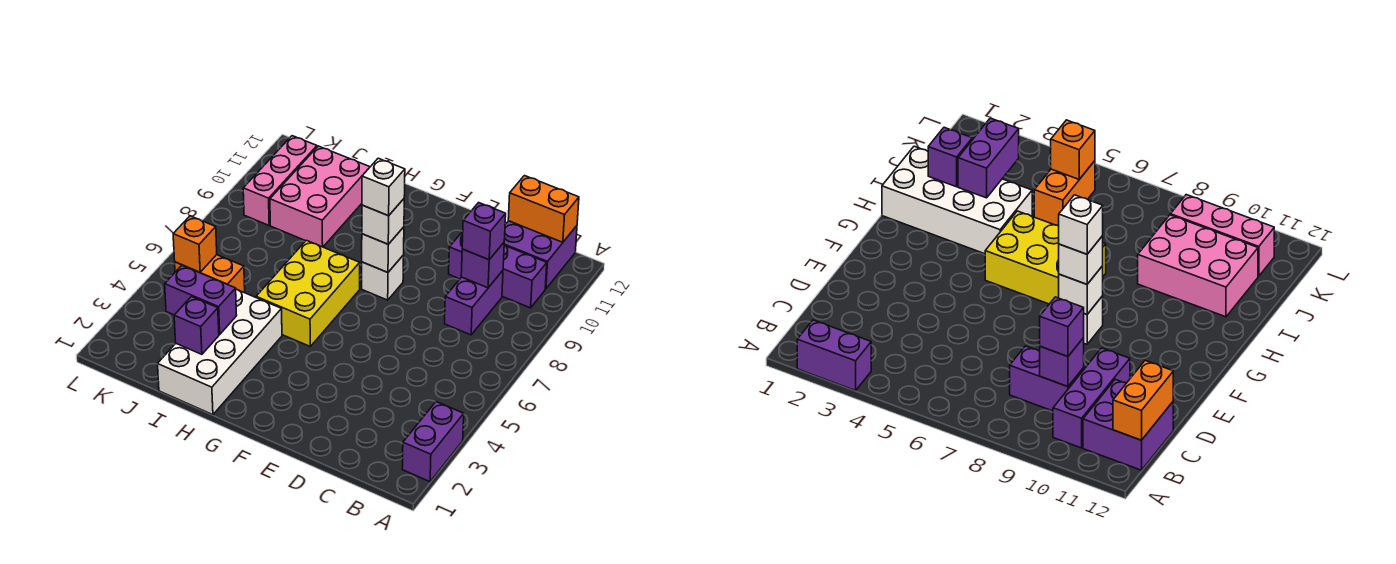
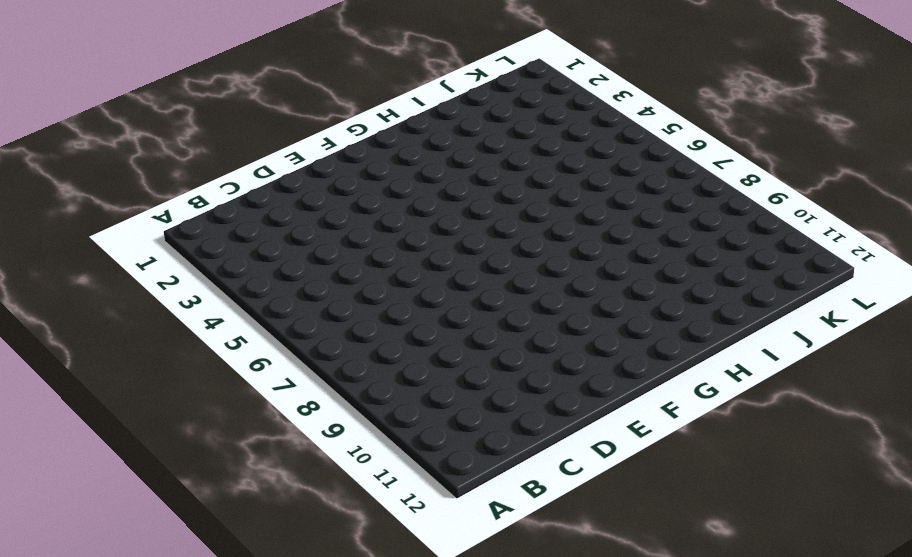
none -> purple brick A2:A3 level 1
none -> purple brick B10:D10 level 1
none -> purple brick B11:C12 level 1

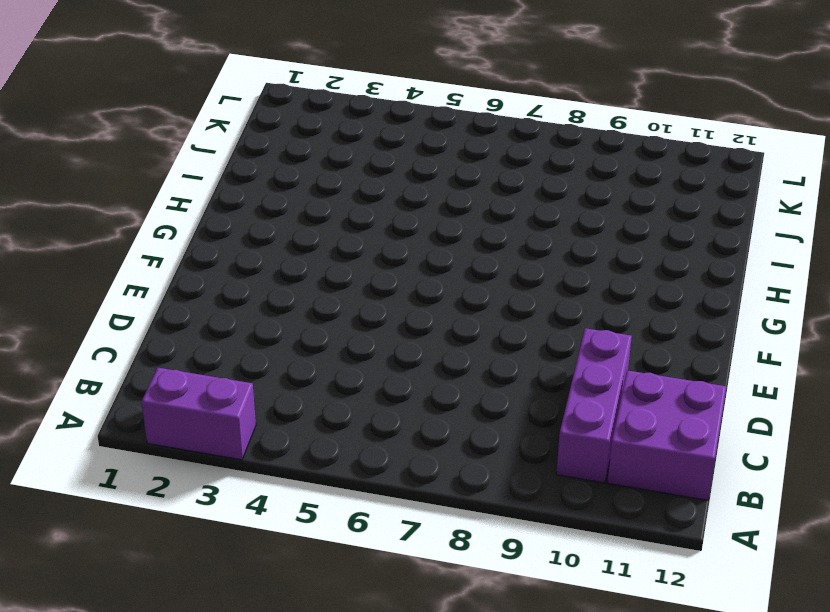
none -> purple brick C8:C9 level 1
none -> white brick F8 level 1
none -> yellow brick G5:H7 level 1

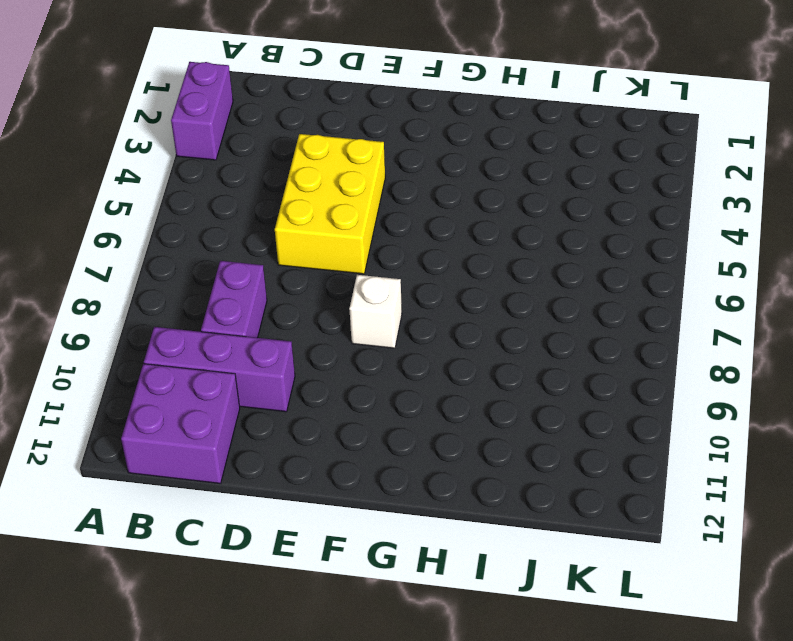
yellow brick D4:E6 level 1 -> yellow brick G5:H7 level 1
none -> white brick H1:I4 level 1
none -> pink brick I9:J11 level 1
none -> orange brick J5:K5 level 1

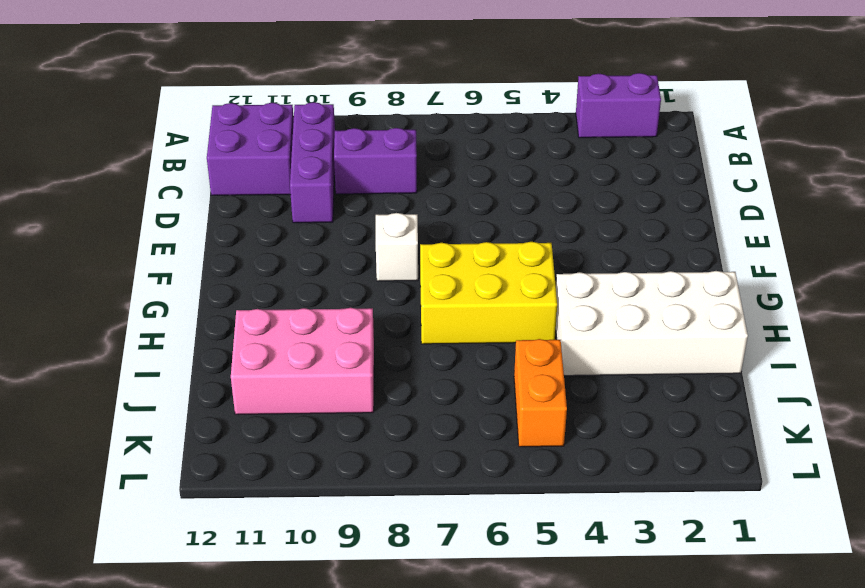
none -> pink brick K9:K11 level 1
none -> orange brick B12:C12 level 2
none -> purple brick C9 level 2

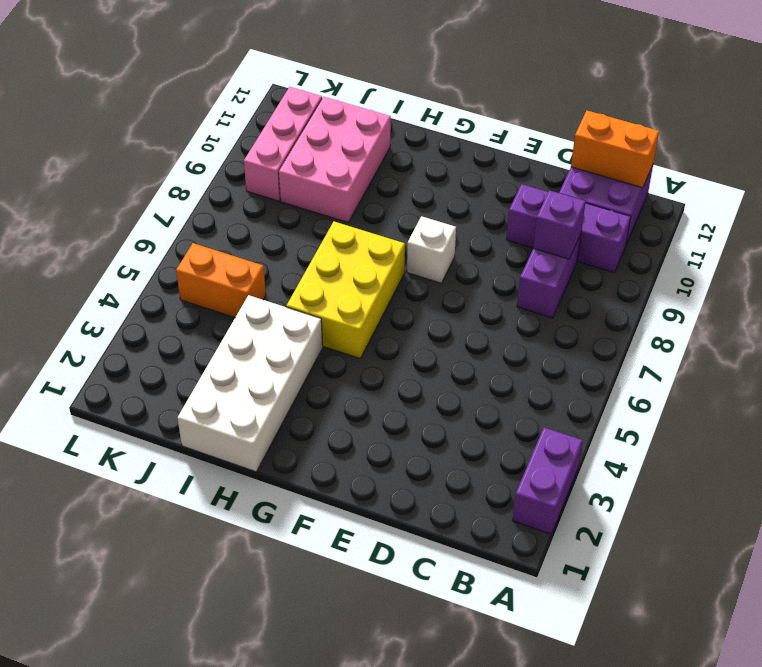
none -> white brick F8 level 2
none -> purple brick I2 level 2
none -> purple brick I3:J3 level 2

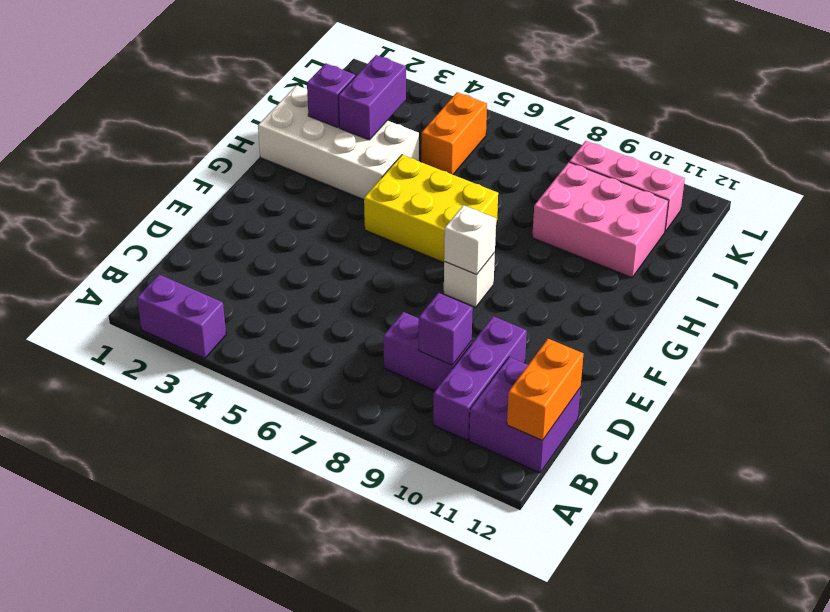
none -> orange brick K5 level 2
none -> purple brick C9 level 3
none -> white brick F8 level 3

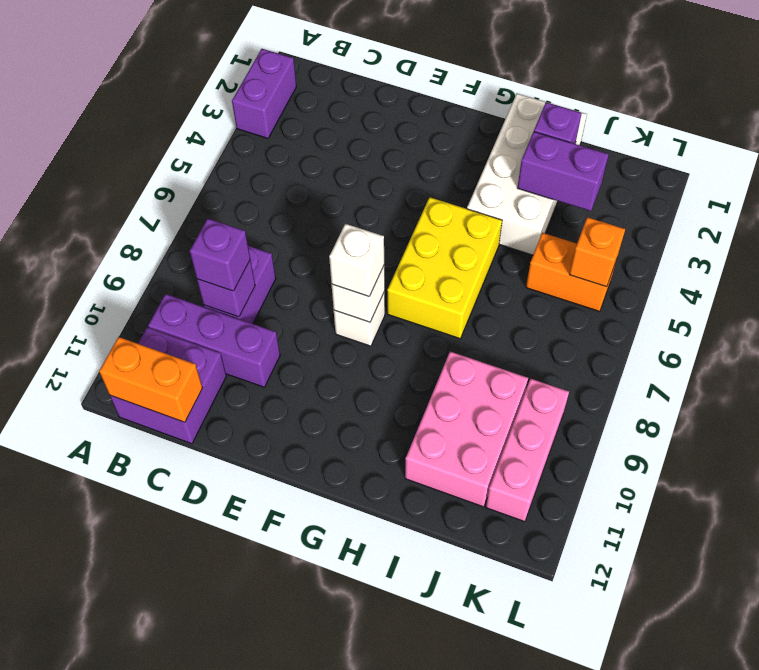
none -> white brick F8 level 4

